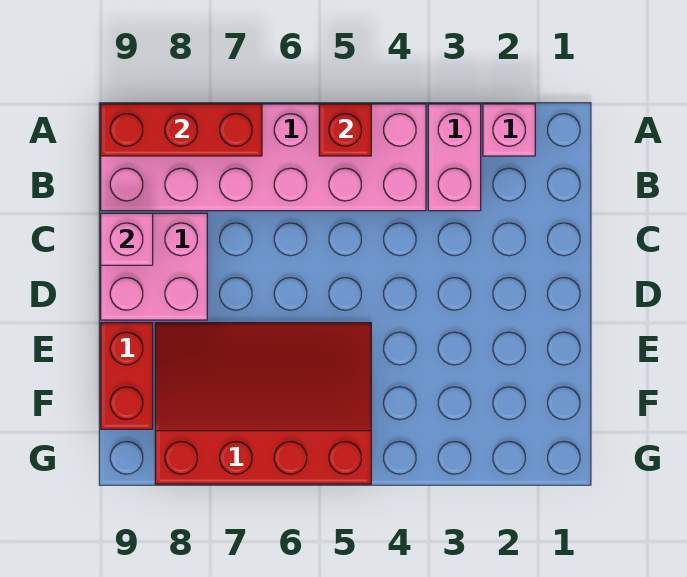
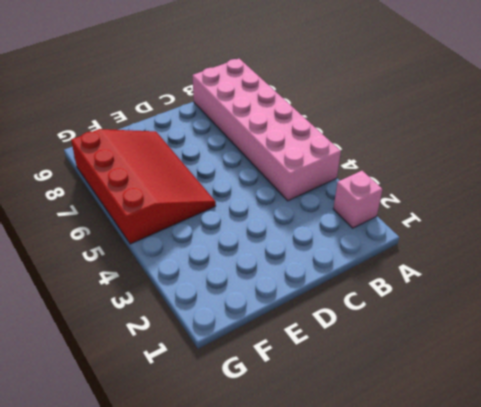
none -> pink brick A3:B3 level 1
none -> pink brick C8:D9 level 1

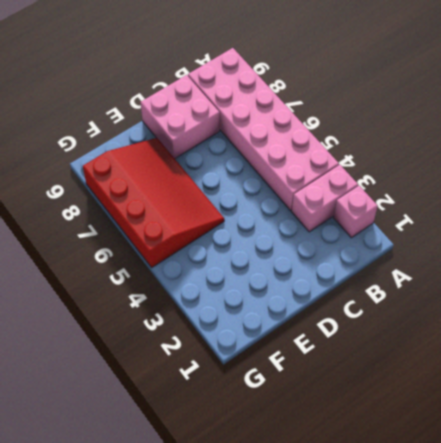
none -> red brick E9:F9 level 1
none -> red brick A5 level 2

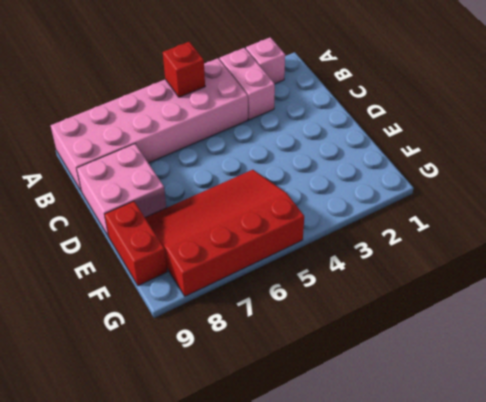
none -> red brick A7:A9 level 2
none -> pink brick C9 level 2

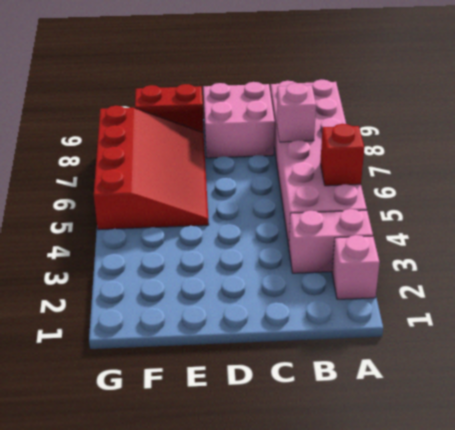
pink brick B7 level 2 -> pink brick C9 level 2
none -> red brick A7:A9 level 2

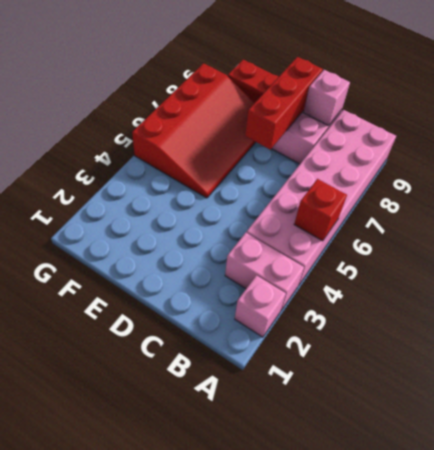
red brick D7:D9 level 2 -> red brick A7:A9 level 2

